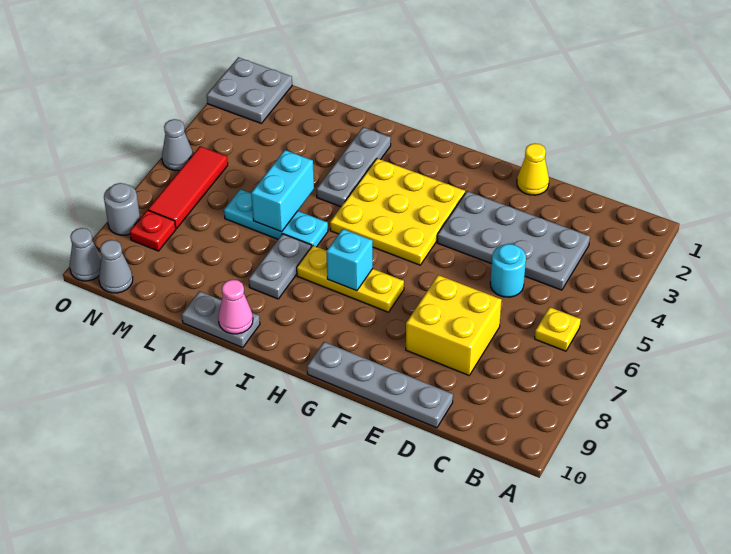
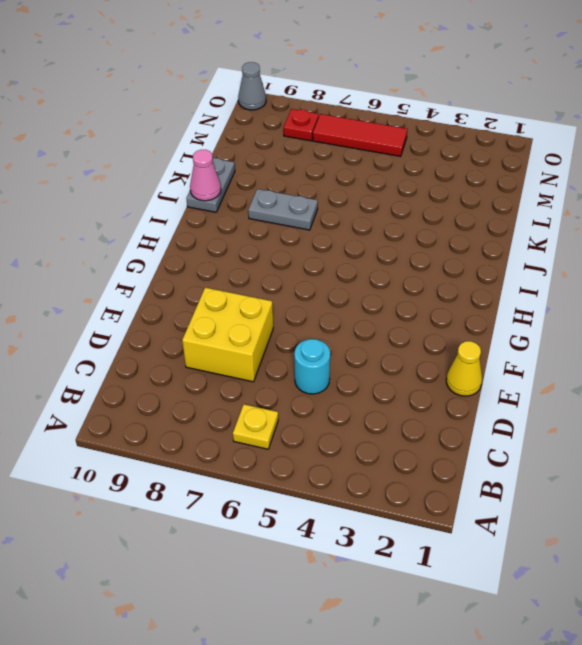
none -> grey plate C3:F4 level 1
none -> grey plate D10:G10 level 1
none -> yellow plate G3:I5 level 1

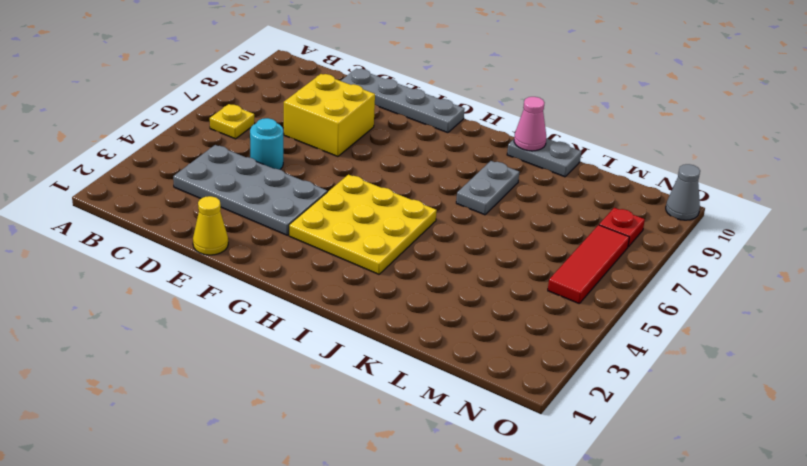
none -> yellow plate G7:I7 level 1
none -> grey plate J2:J4 level 1
none -> cyan plate J6:L6 level 1

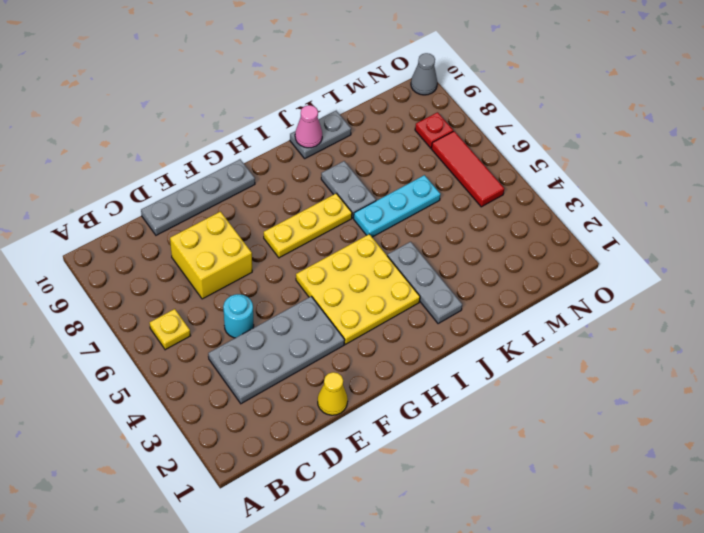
none -> grey plate N1:O2 level 1
none -> grey cone N10 level 1
none -> grey cone O5 level 1

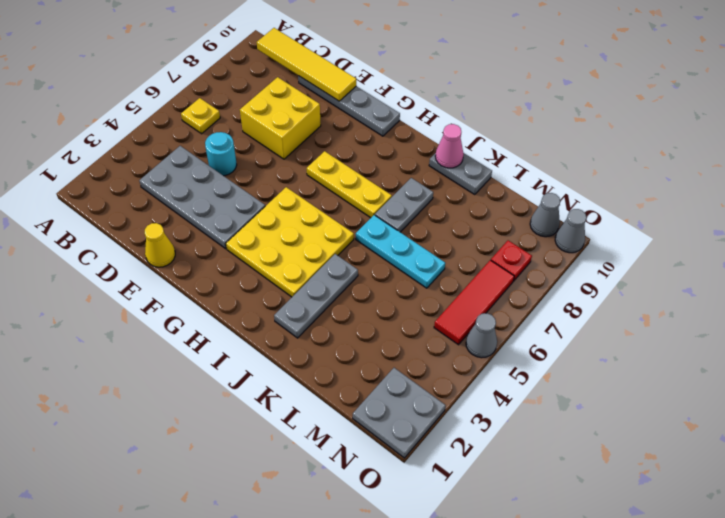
yellow tile B10:E10 level 2 -> none
none -> grey round brick O8 level 1
none -> cyan brick H7 level 2
none -> cyan brick K5:K6 level 2

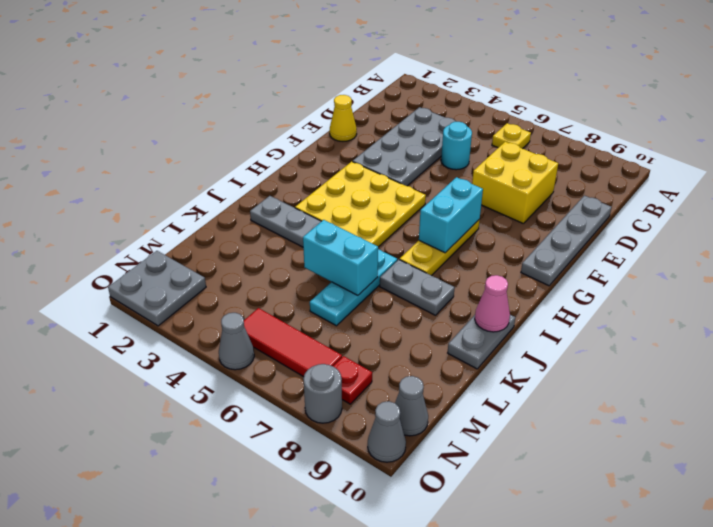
cyan brick G7:H7 level 2 -> cyan brick H7 level 2

